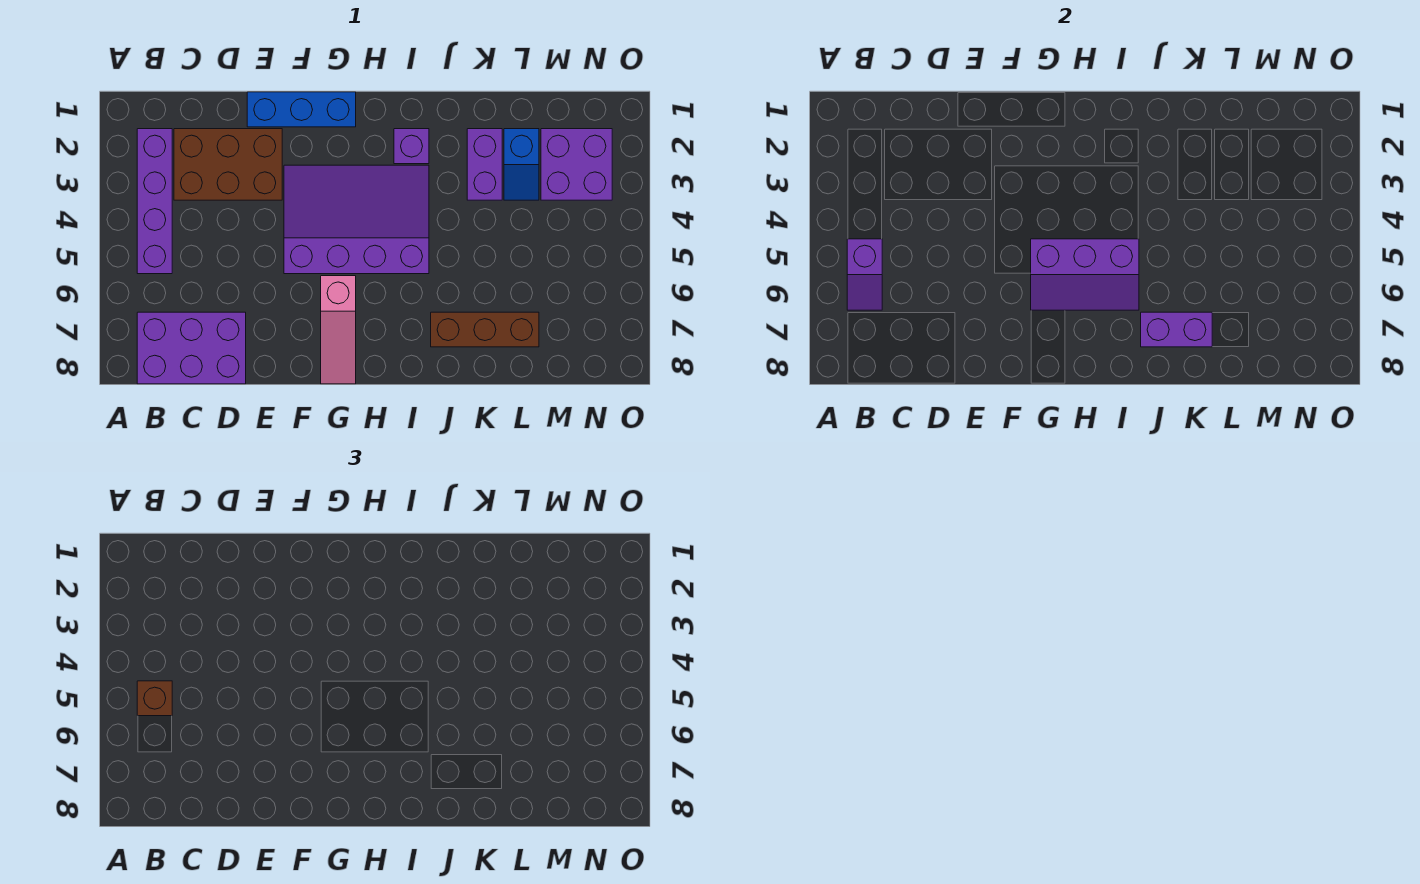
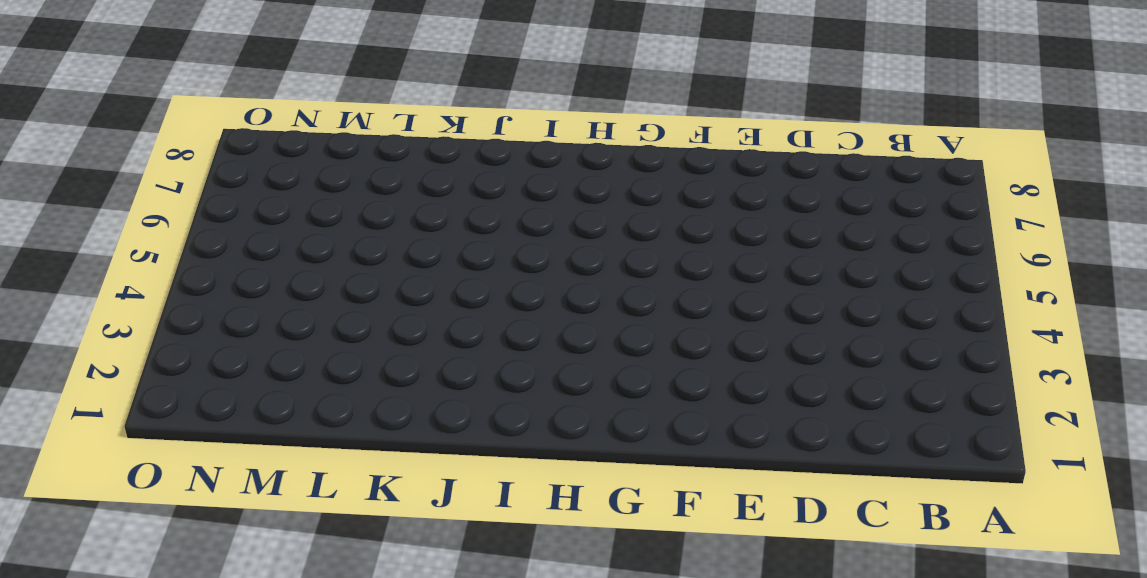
none -> purple brick B2:B5 level 1
none -> purple brick B7:D8 level 1
none -> brown brick C2:E3 level 1

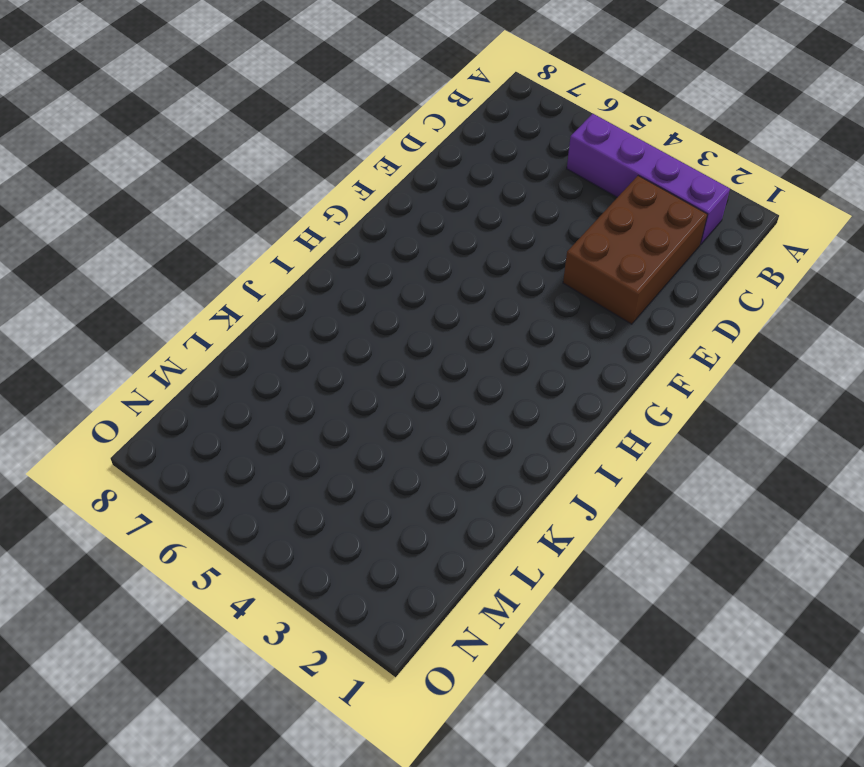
none -> purple brick B7:D8 level 1
none -> blue brick E1:G1 level 1
none -> purple slope F3:I5 level 1 top 5

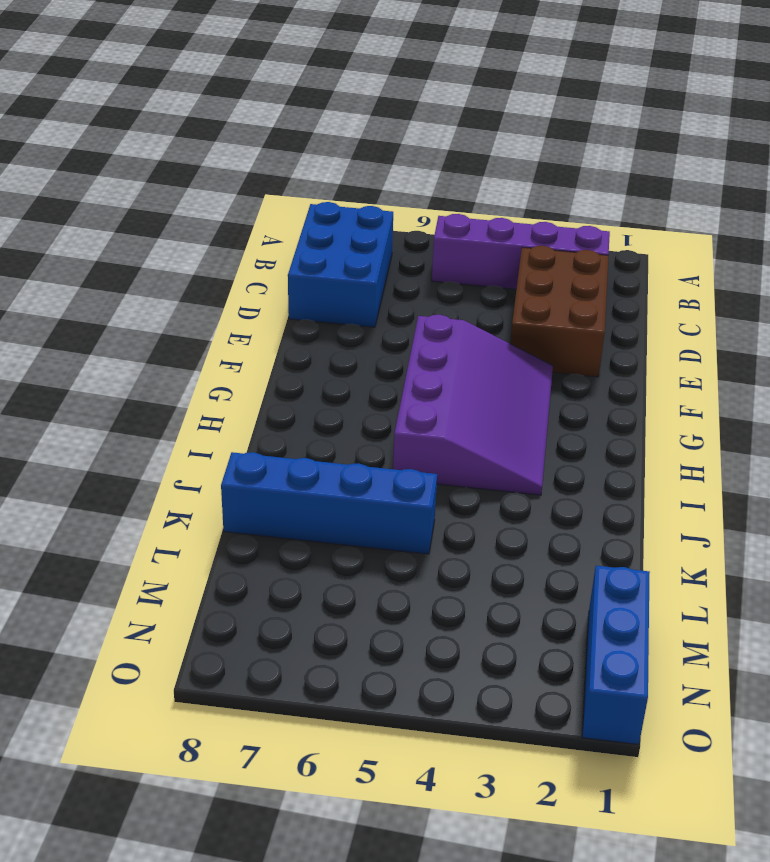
blue brick B7:D8 level 1 -> purple brick B7:D8 level 1
blue brick K5:K8 level 1 -> brown brick J7:L7 level 1
blue brick M1:O1 level 1 -> blue brick E1:G1 level 1
none -> pink slope G6:G8 level 1 top 6
none -> purple brick I2 level 1
none -> purple brick K2:K3 level 1

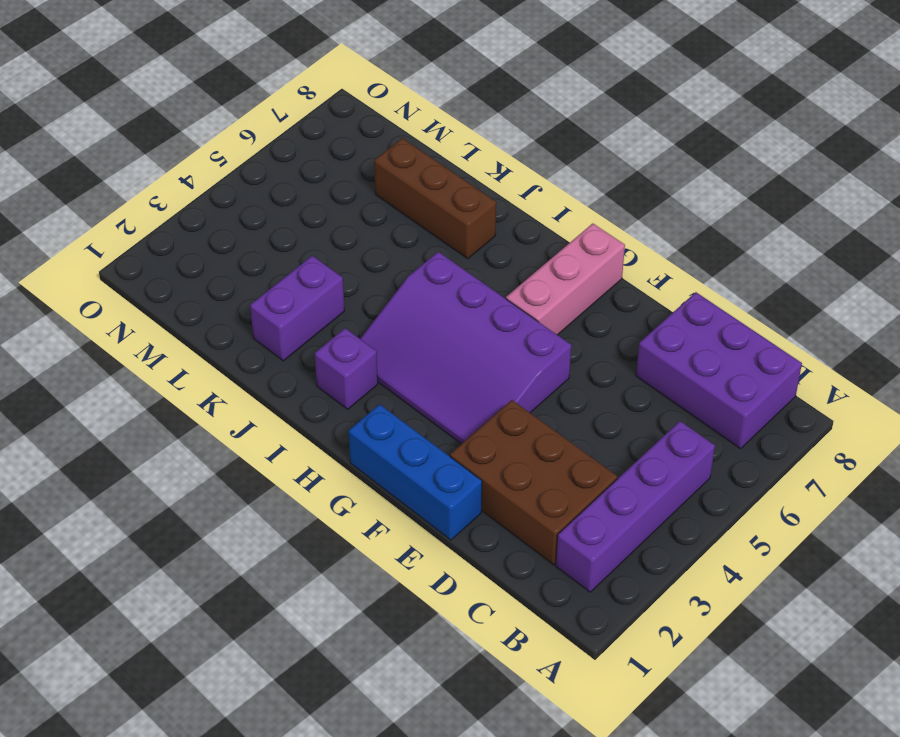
pink brick G6:G8 level 1 -> pink slope G6:G8 level 1 top 6
none -> blue slope L2:L3 level 1 top 2
none -> purple brick M2:N3 level 1
none -> purple slope B5:B6 level 2 top 5

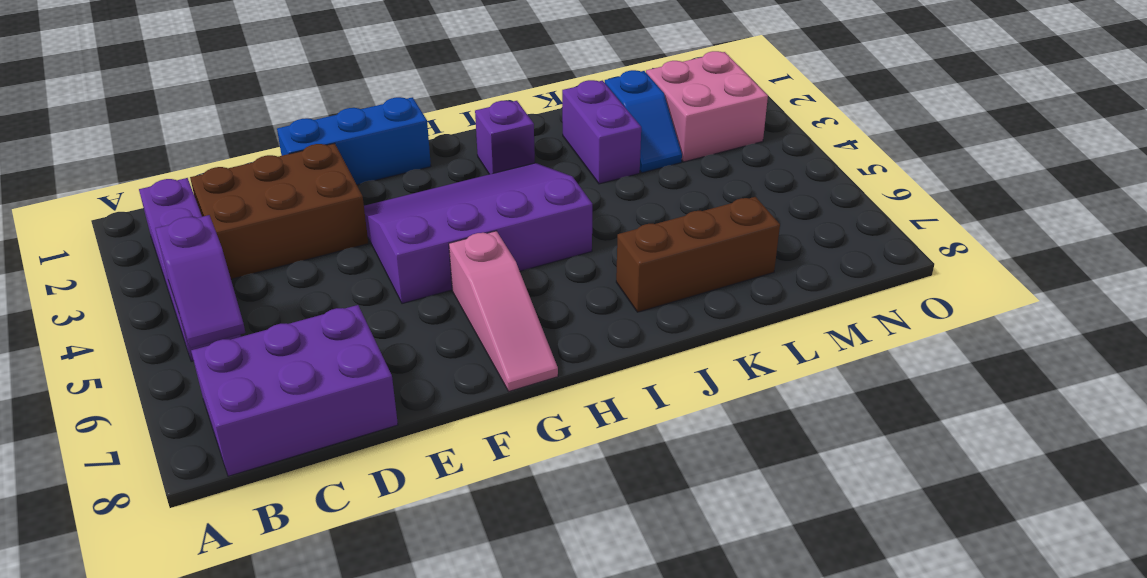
pink brick M2:N3 level 1 -> purple brick M2:N3 level 1
none -> purple slope G5:I6 level 2 top 5
none -> purple brick J7:K7 level 2
none -> brown brick B5 level 3

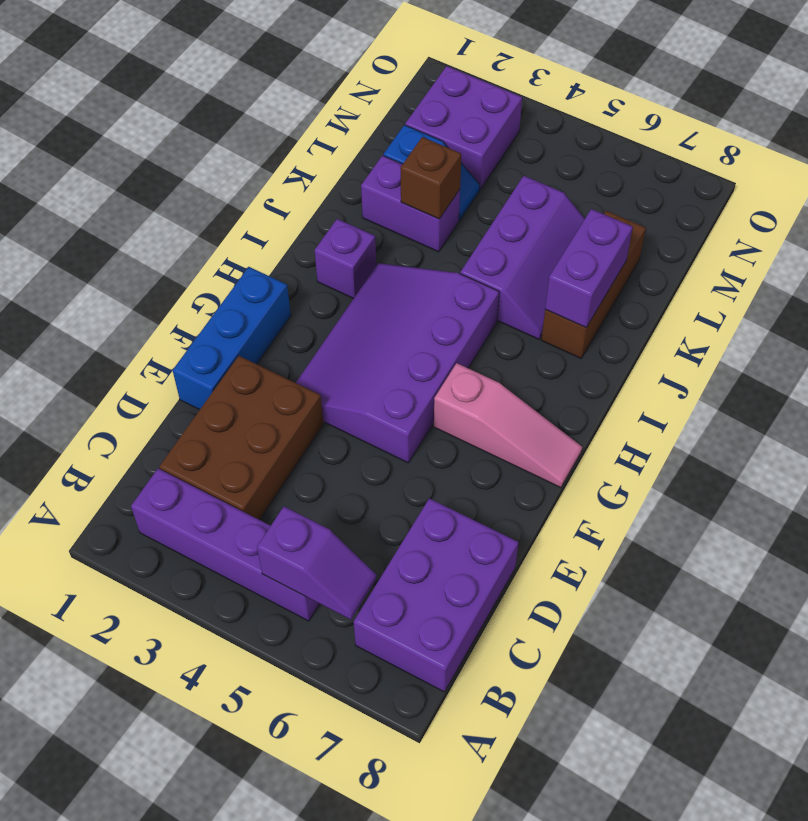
purple slope J5:L6 level 1 top 5 -> purple slope G5:I6 level 2 top 5
brown brick K3 level 2 -> brown brick B5 level 3

